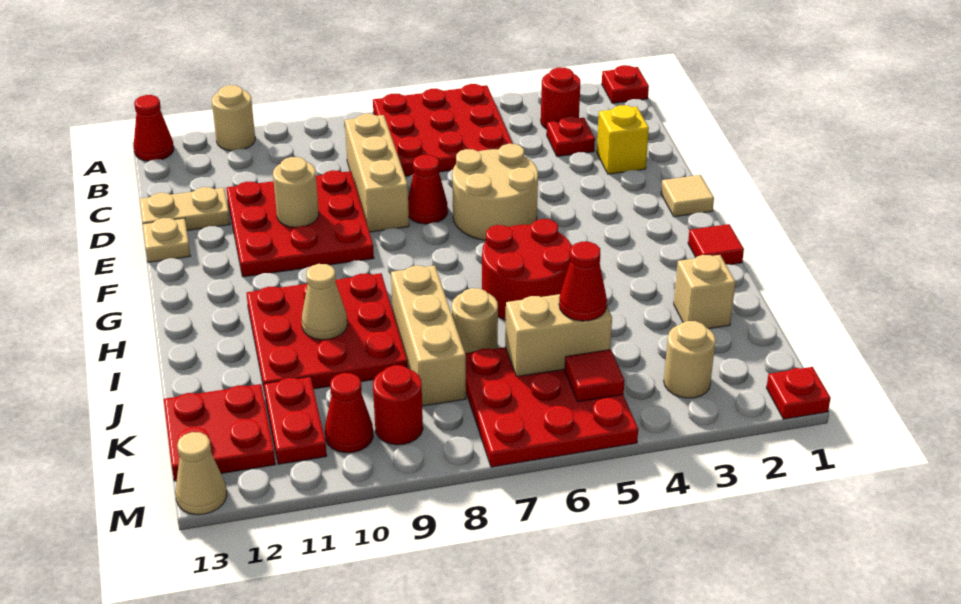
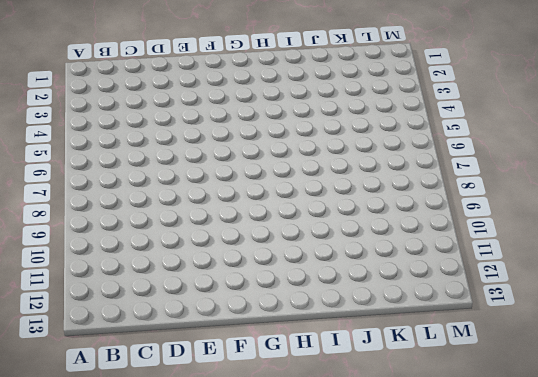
none -> red plate A1 level 1
none -> red plate A5:C7 level 1
none -> tan round brick A11 level 1
none -> red cone A13 level 1

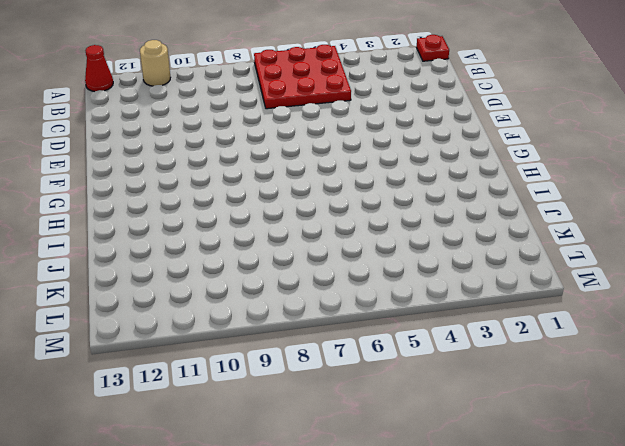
none -> red round brick B3 level 1
none -> red plate C3 level 1
none -> tan brick C8:E8 level 1
none -> yellow brick D2 level 1

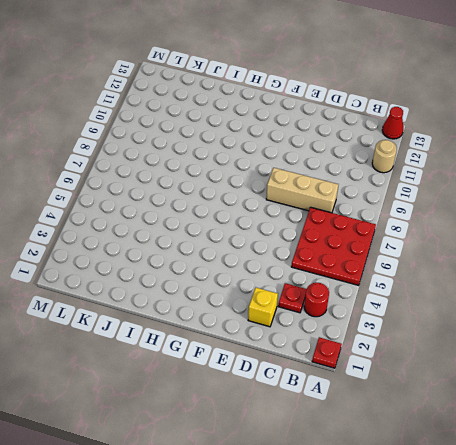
none -> red plate D9:F11 level 1
none -> tan plate D12:D13 level 1
none -> tan round brick E5:F6 level 1
none -> red cone E7 level 1

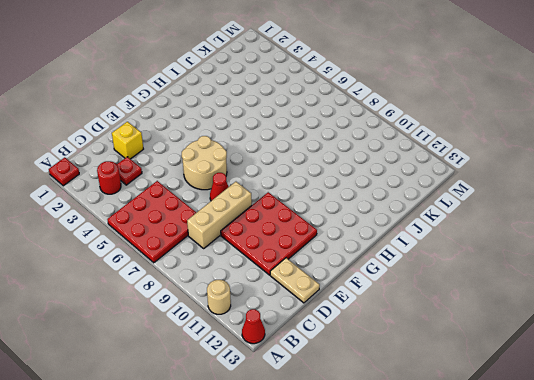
none -> tan plate E13 level 1
none -> tan tile F1 level 1
none -> red tile H1 level 1
none -> red round brick H5:I6 level 1

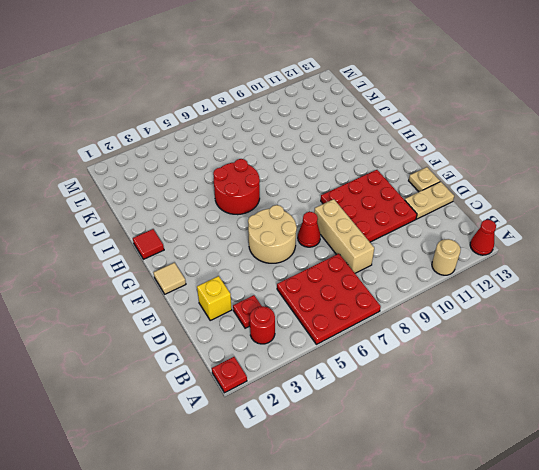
none -> red plate H9:J11 level 1
none -> tan brick I8:K8 level 1
none -> tan brick J2 level 1
none -> tan round brick J7 level 1

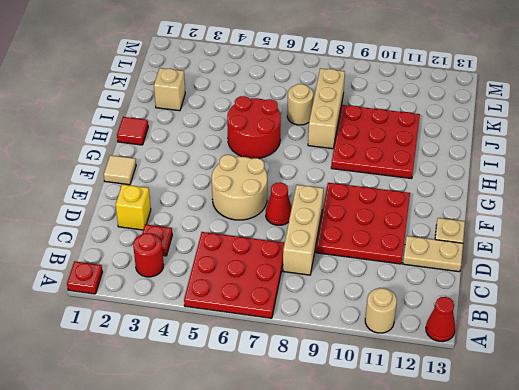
none -> red plate K5:M7 level 1
none -> red plate K11:L11 level 1
none -> red plate K12:L13 level 1
none -> tan round brick L3 level 1

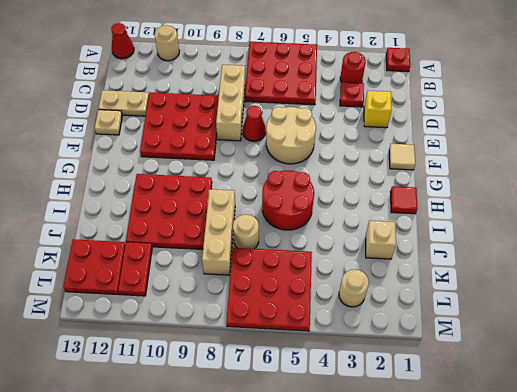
none -> red round brick L9 level 1
none -> red cone L10 level 1
none -> red plate M1 level 1
none -> tan cone M13 level 1

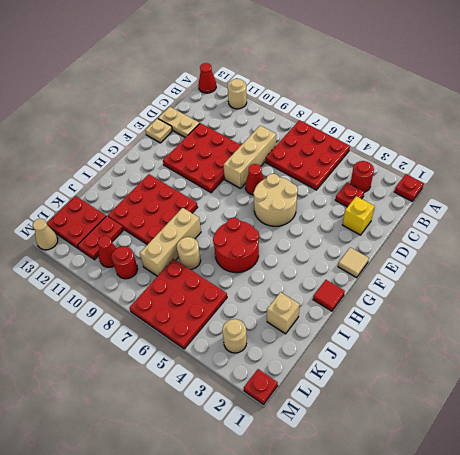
none -> tan round brick E10 level 2
none -> tan cone I10 level 2
none -> tan brick K5:K6 level 2
none -> red tile L5 level 2

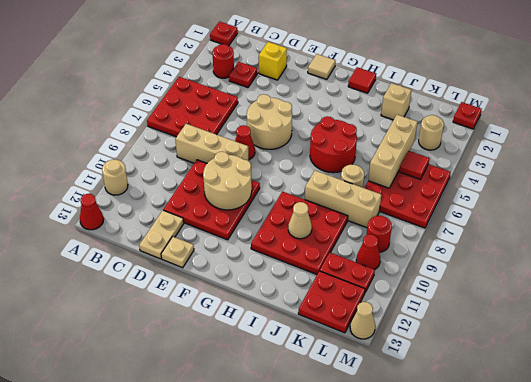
tan round brick E9:F10 level 2 -> tan round brick E10 level 2
tan brick K4:K6 level 2 -> tan brick K5:K6 level 2
none -> red cone K5 level 3

